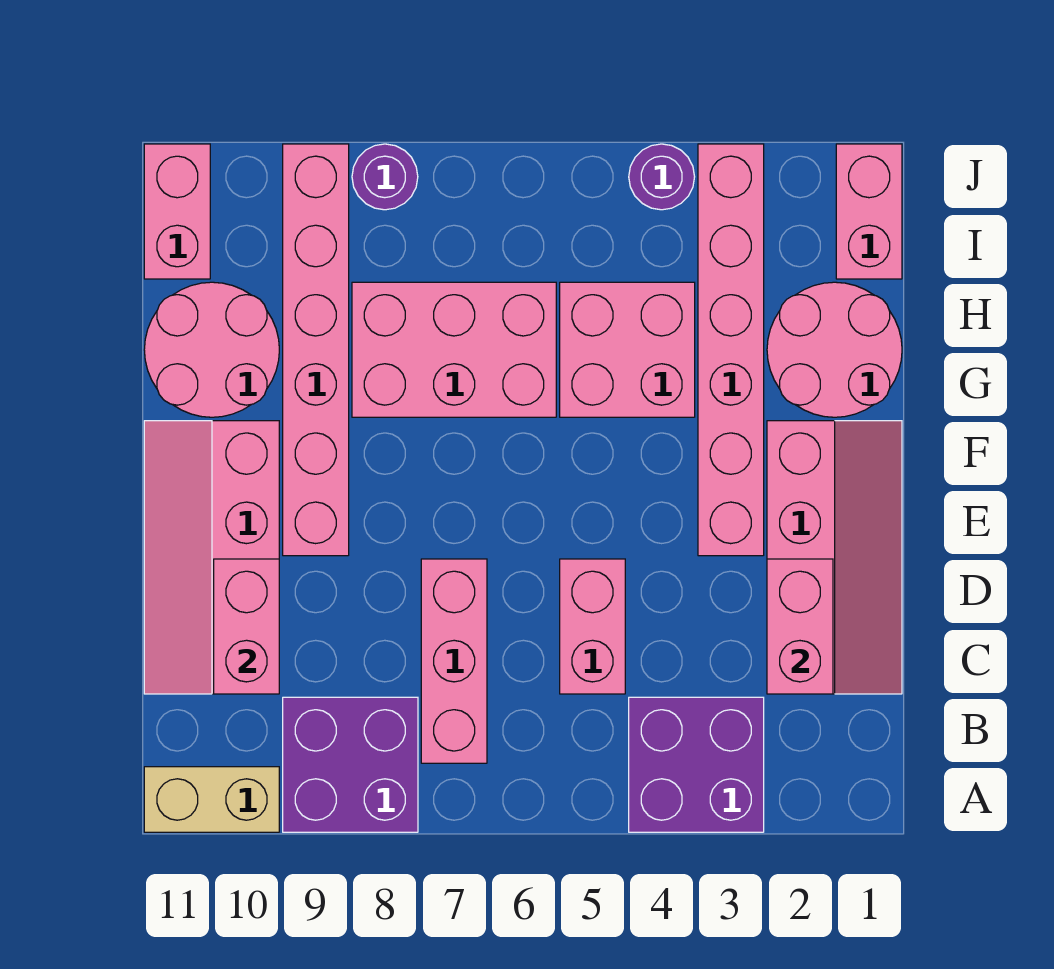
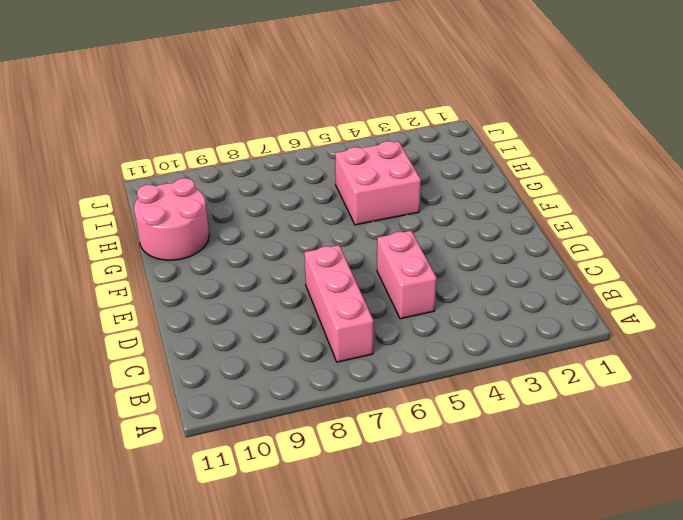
none -> purple brick A3:B4 level 1
none -> purple brick A8:B9 level 1
none -> tan brick A10:A11 level 1

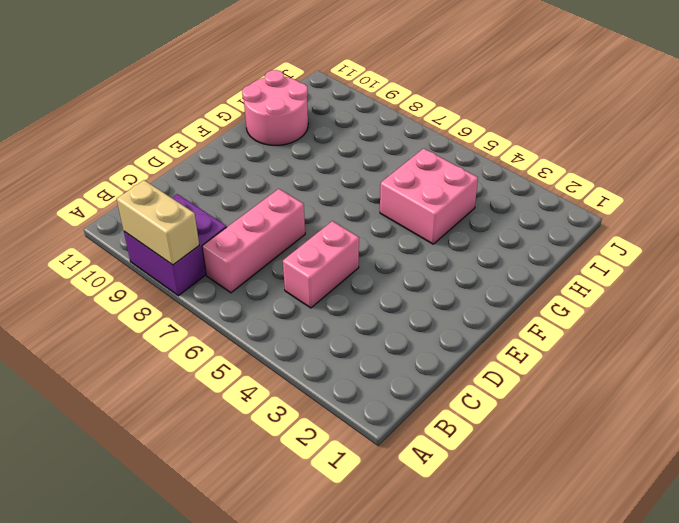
tan brick A8:A9 level 2 -> tan brick A10:A11 level 1
none -> purple brick A3:B4 level 1
none -> pink slope C1:F2 level 1 top 2
none -> pink slope C10:F11 level 1 top 10

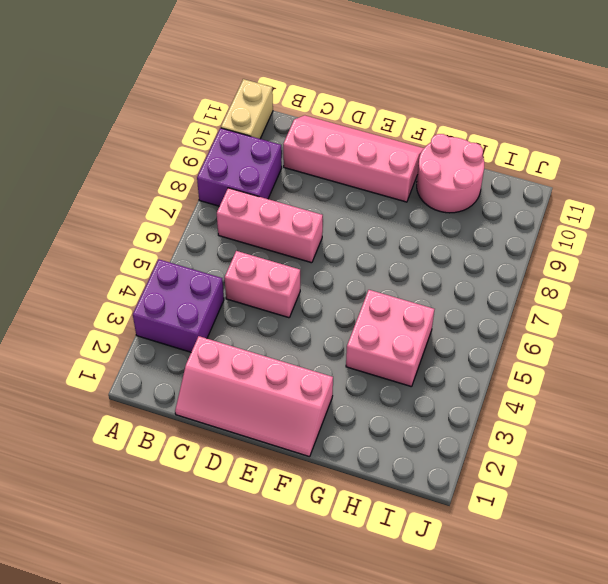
none -> pink brick E3:J3 level 1
none -> pink brick E9:J9 level 1
none -> pink round brick G1:H2 level 1

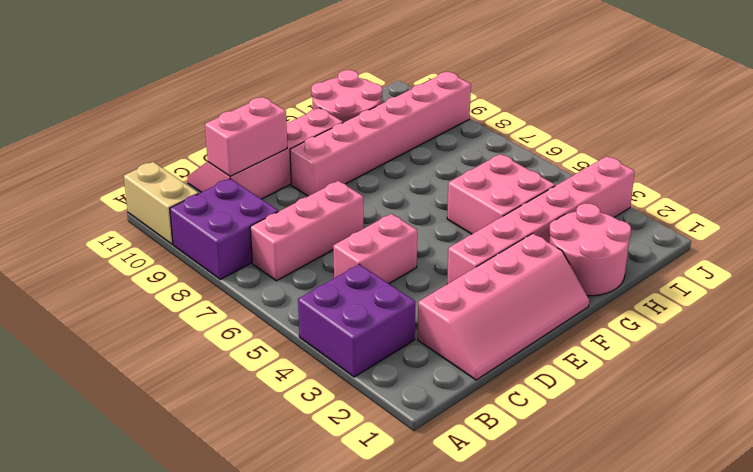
none -> pink brick G6:H8 level 1
none -> pink brick I1:J1 level 1
none -> pink brick I11:J11 level 1

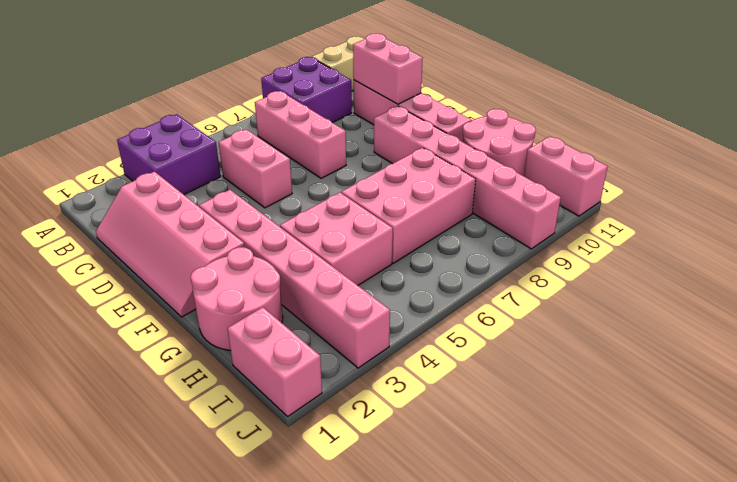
none -> purple round brick J4 level 1
none -> purple round brick J8 level 1
none -> pink brick C2:D2 level 2

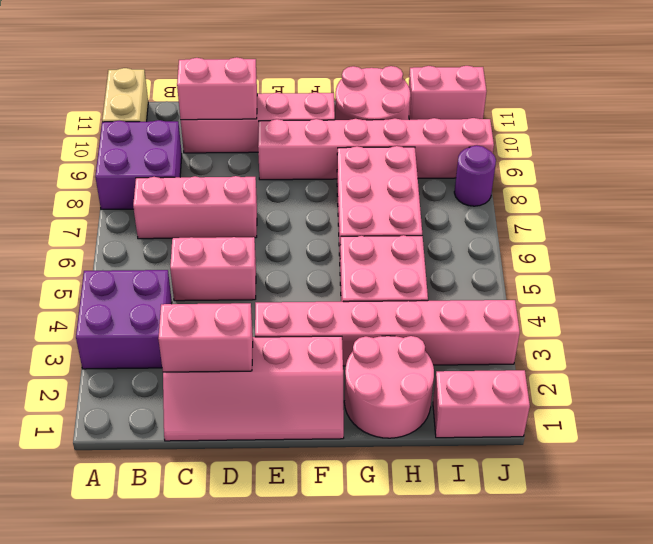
none -> purple round brick J4 level 1

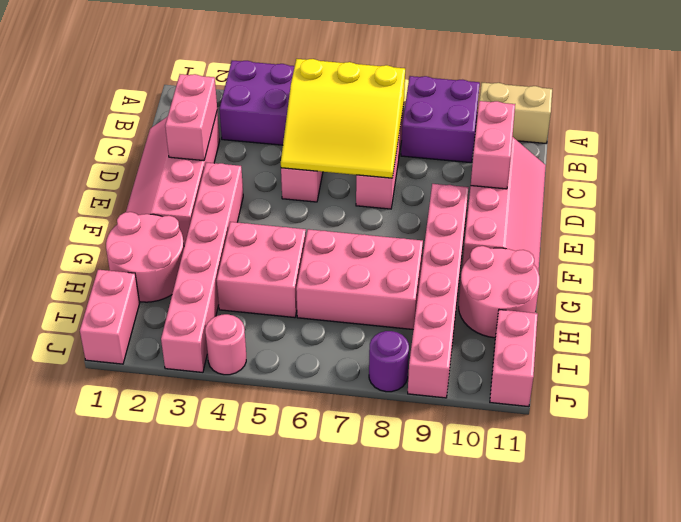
yellow slope B5:D7 level 2 top B -> none
pink round brick J4 level 1 -> purple round brick J4 level 1

